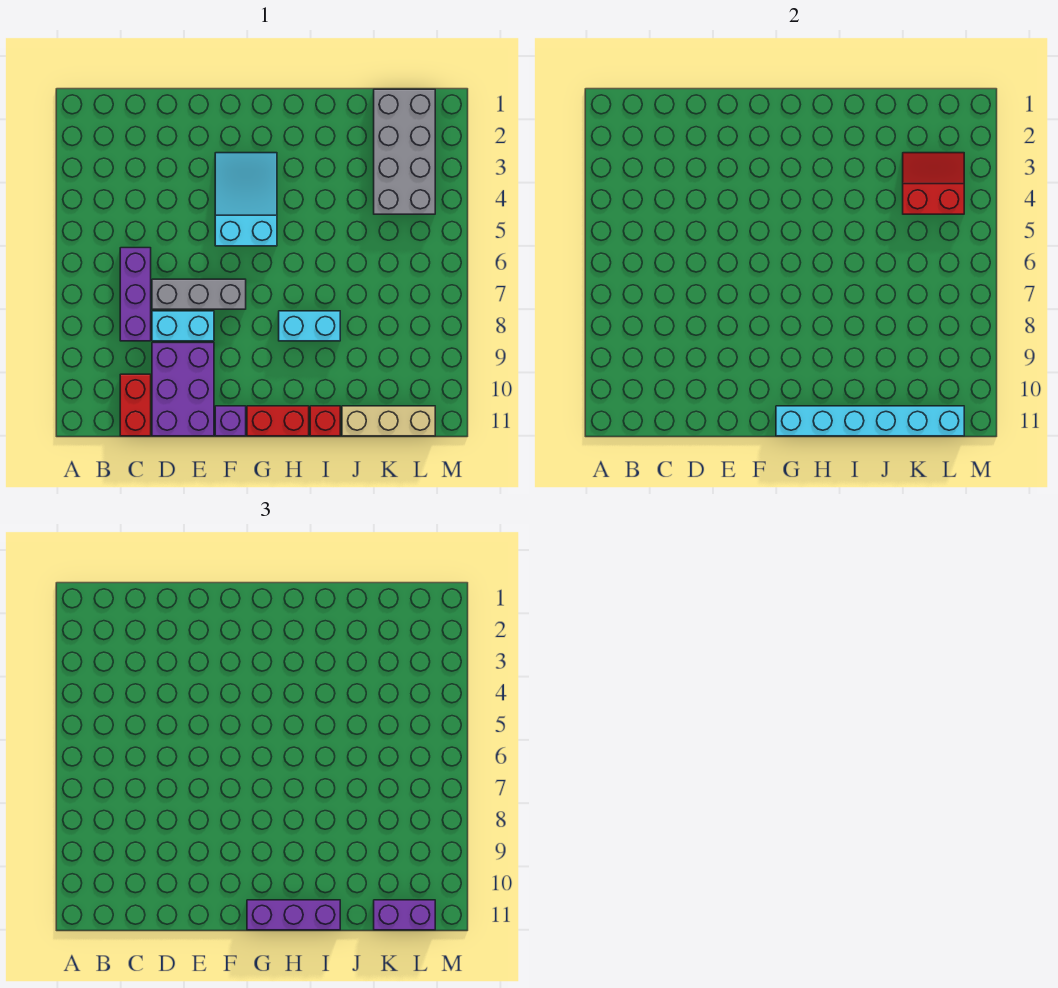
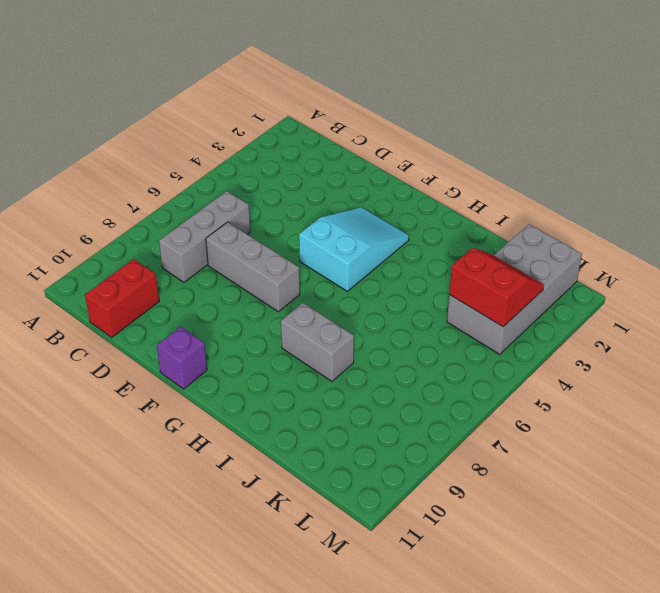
grey brick C6:C8 level 1 -> purple brick C6:C8 level 1
grey brick H8:I8 level 1 -> cyan brick H8:I8 level 1
none -> cyan brick D8:E8 level 1
none -> purple brick D9:E11 level 1
none -> red brick G11:H11 level 1

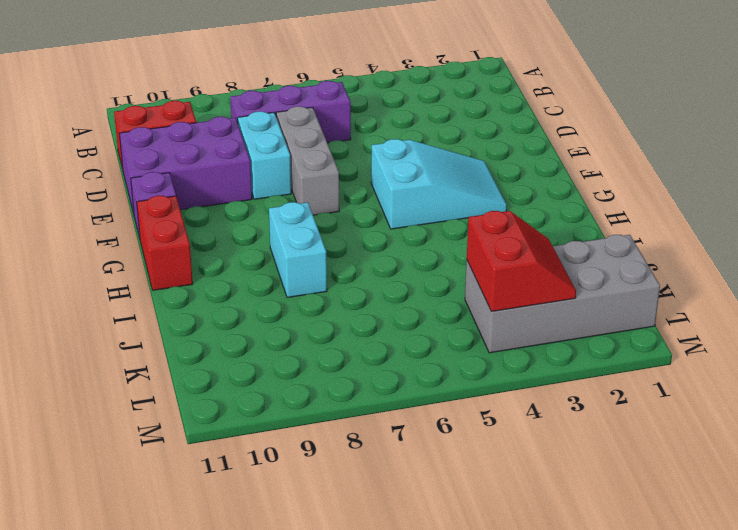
none -> red brick I11 level 1
none -> tan brick J11:L11 level 1
none -> cyan brick G11:L11 level 2

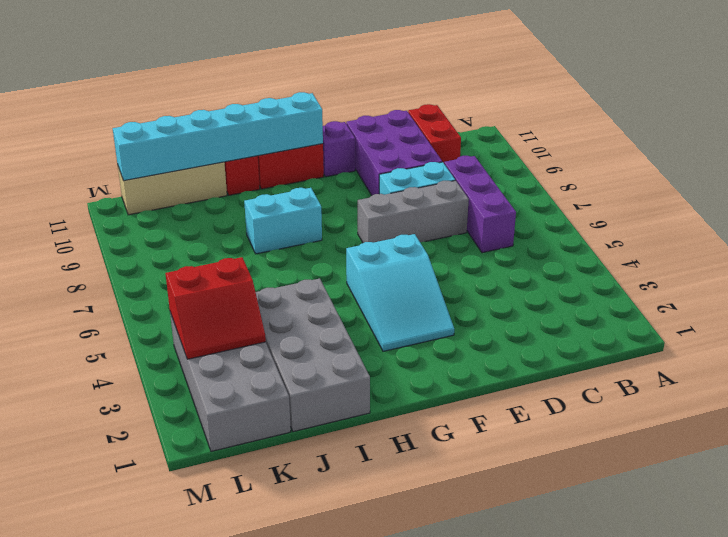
grey brick I1:J4 level 1 -> none
none -> purple brick G11:I11 level 3
none -> purple brick K11:L11 level 3

